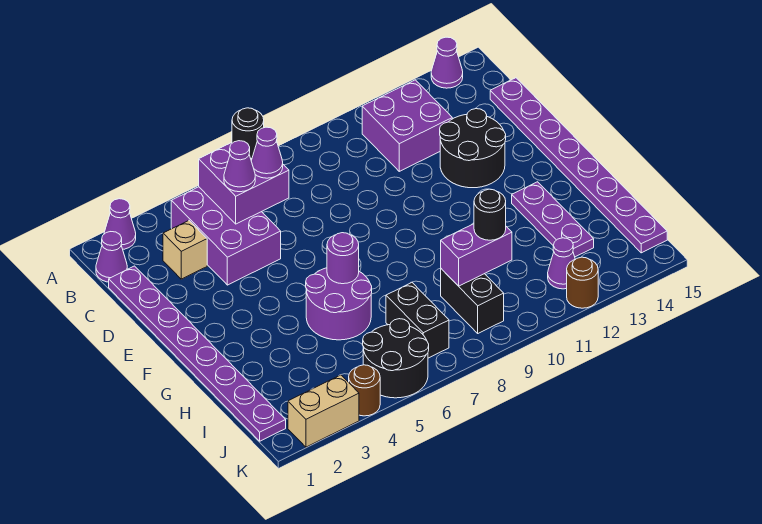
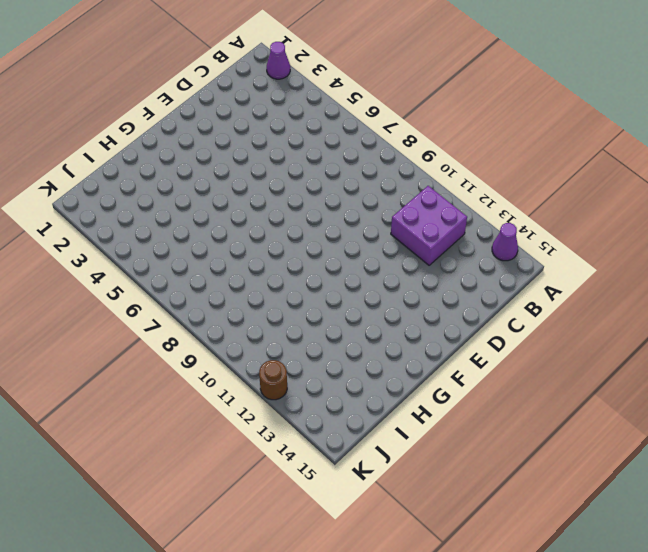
none -> purple cone B1 level 1
none -> purple brick B4:D5 level 1
none -> purple plate C1:J1 level 1

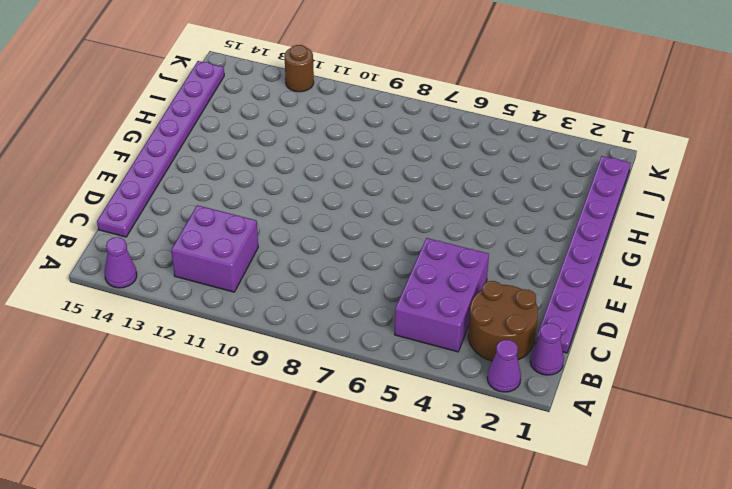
brown round brick B2:C3 level 1 -> tan brick C3 level 1
none -> black round brick D12:E13 level 1
none -> purple round brick G5:H6 level 1
none -> purple plate G13:I13 level 1

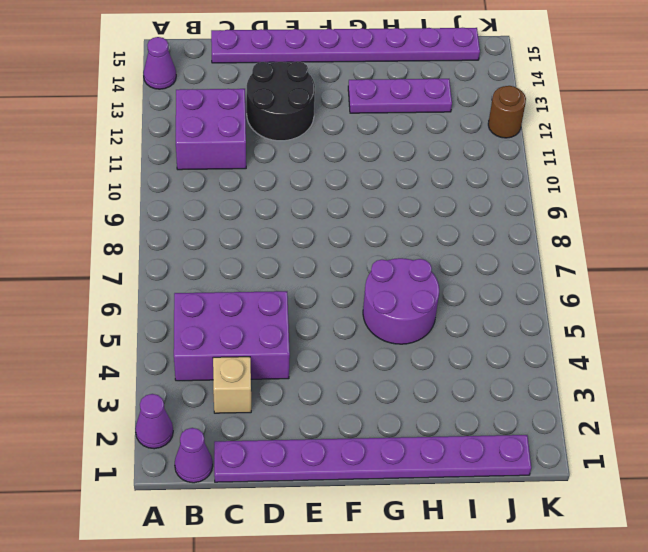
none -> black brick I7:J7 level 1
none -> black brick I9:J9 level 1
none -> black round brick J5:K6 level 1

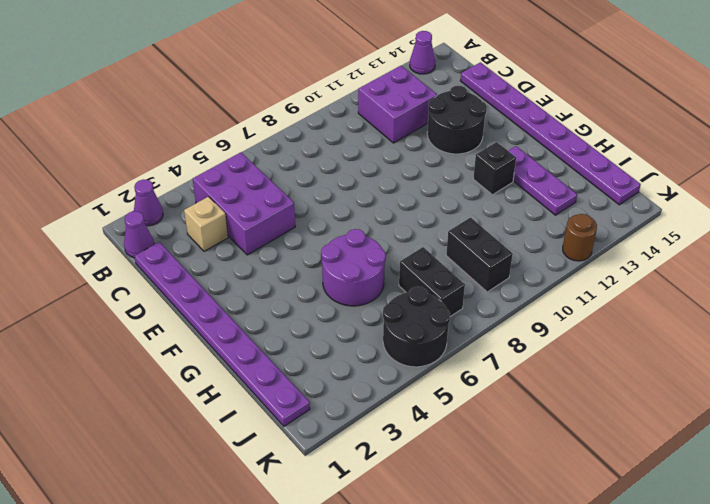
black brick G12 level 1 -> none
none -> purple cone J12 level 1
none -> tan brick K2:K3 level 1
none -> brown round brick K4 level 1

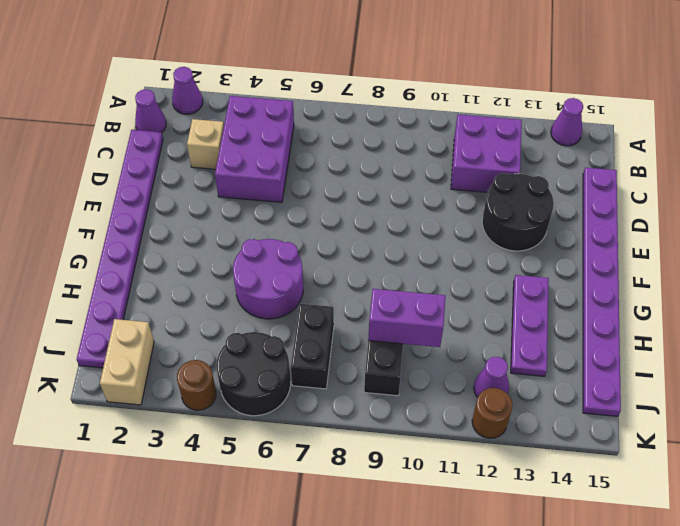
tan brick J2:K2 level 1 -> tan brick K2:K3 level 1
none -> purple brick B5:C6 level 2
none -> purple round brick G6 level 2
none -> black round brick B6 level 3

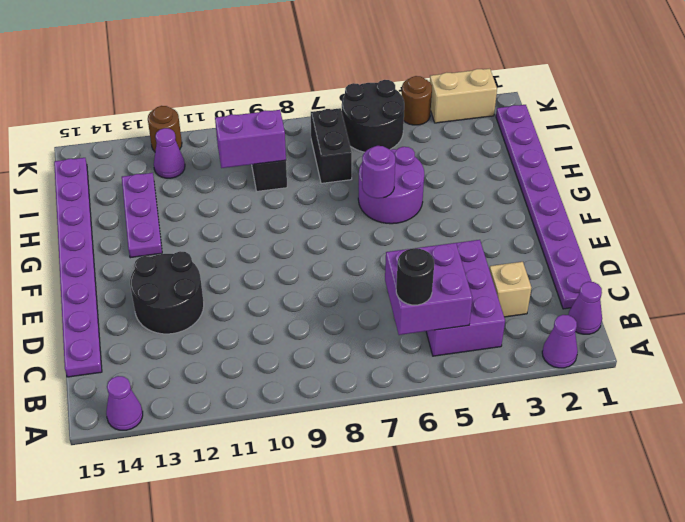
none -> purple brick B11:C12 level 1
none -> purple cone C5 level 3
none -> purple cone C6 level 3

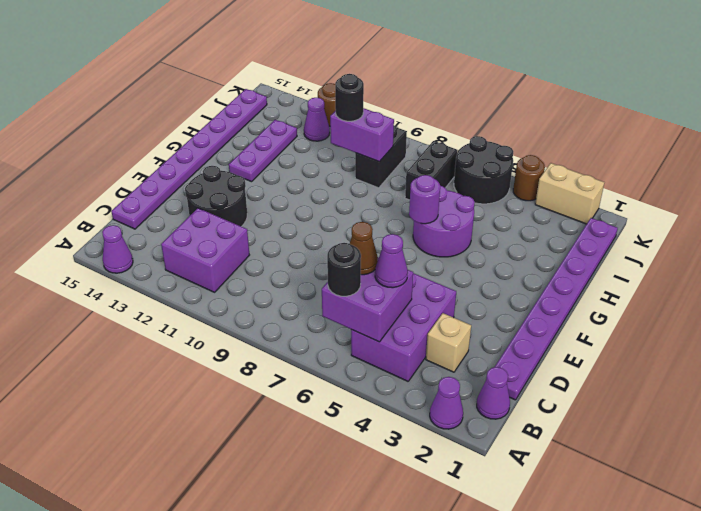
brown cone C6 level 3 -> purple cone C6 level 3

